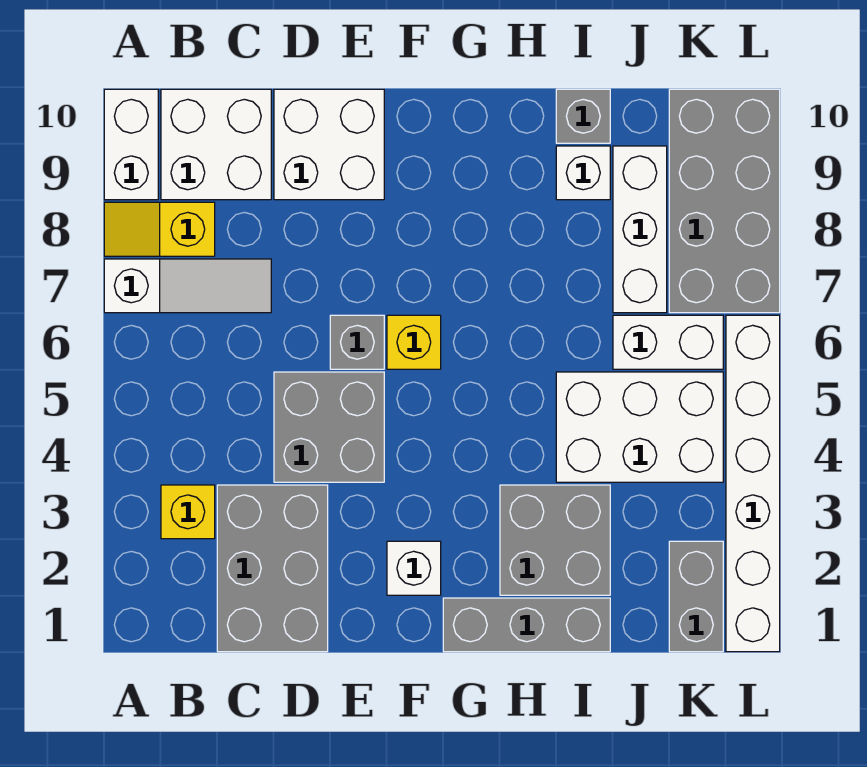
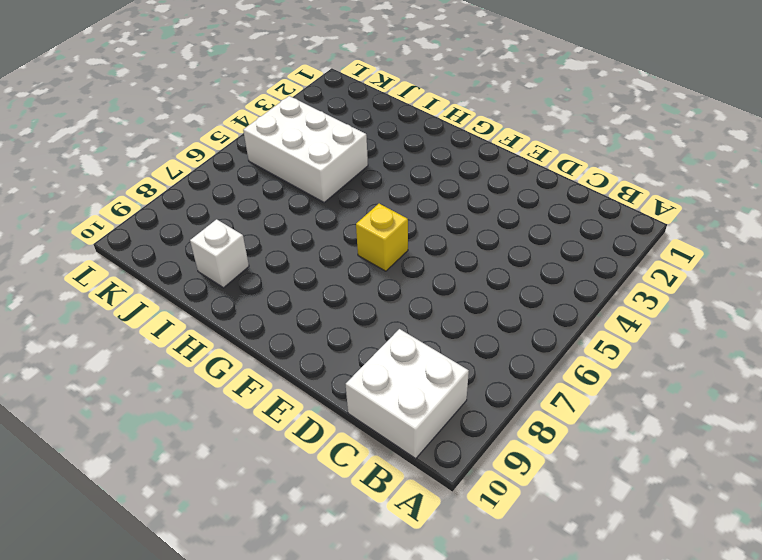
none -> white slope A7:C7 level 1 top A
none -> yellow slope A8:B8 level 1 top B
none -> white brick A9:A10 level 1

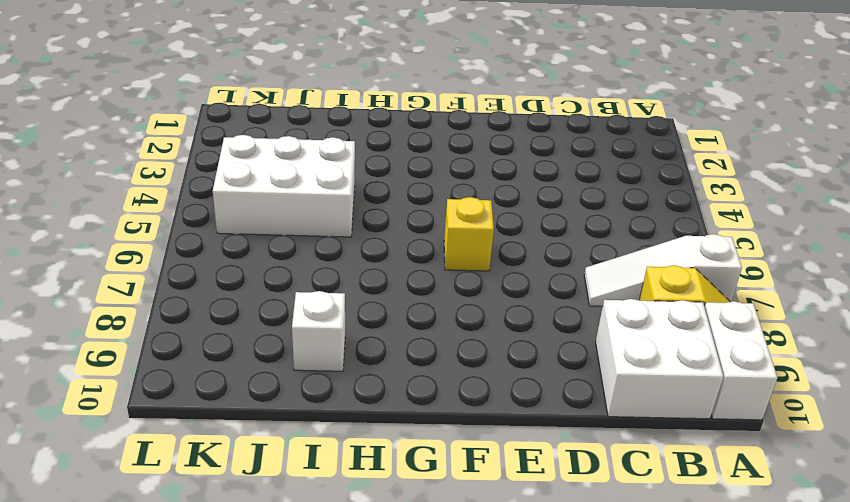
none -> yellow brick B3 level 1
none -> grey brick C1:D3 level 1
none -> grey brick D4:E5 level 1

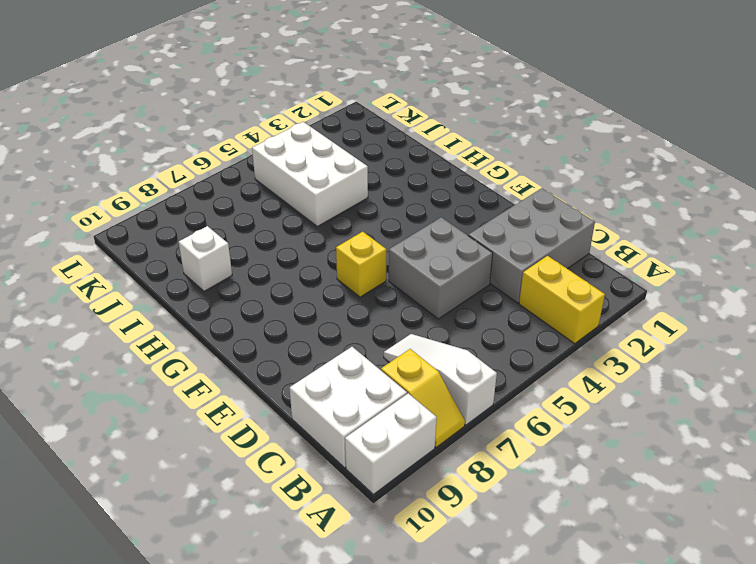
yellow brick A3:B3 level 1 -> yellow brick B3 level 1
none -> white brick D9:E10 level 1
none -> grey brick E6 level 1
none -> white brick F2 level 1

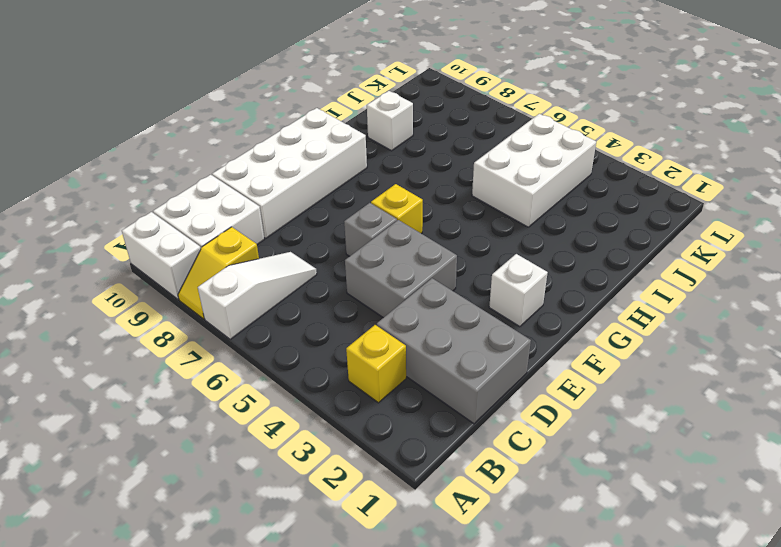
white brick D9:G10 level 1 -> white brick D9:E10 level 1
none -> grey brick G1:I1 level 1
none -> grey brick H2:I3 level 1
none -> grey brick I10 level 1

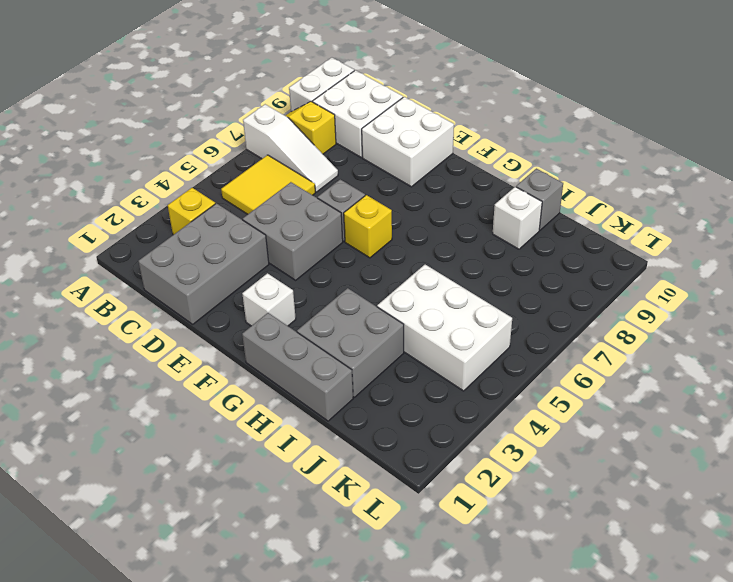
yellow tile B5:C6 level 1 -> none
none -> white brick J6:K6 level 1
none -> white brick J7:J9 level 1
none -> grey brick K1:K2 level 1

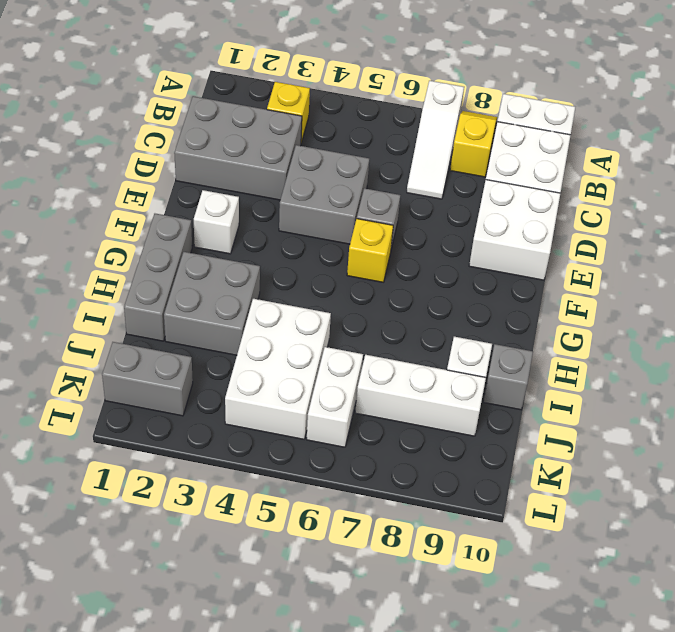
none -> grey brick K7:L10 level 1
none -> white brick L1:L6 level 1

